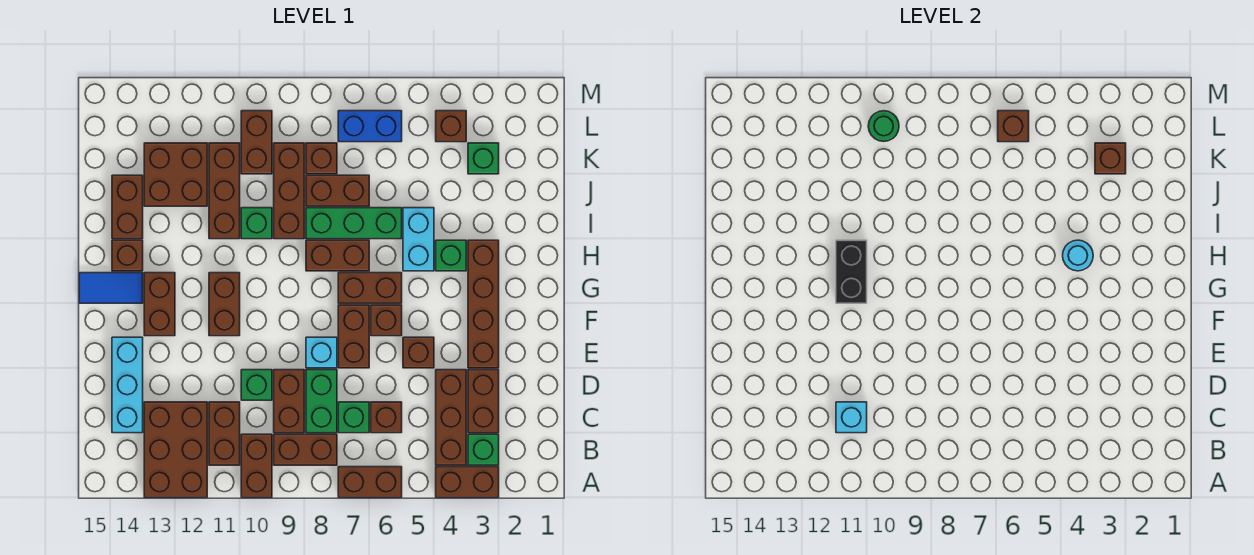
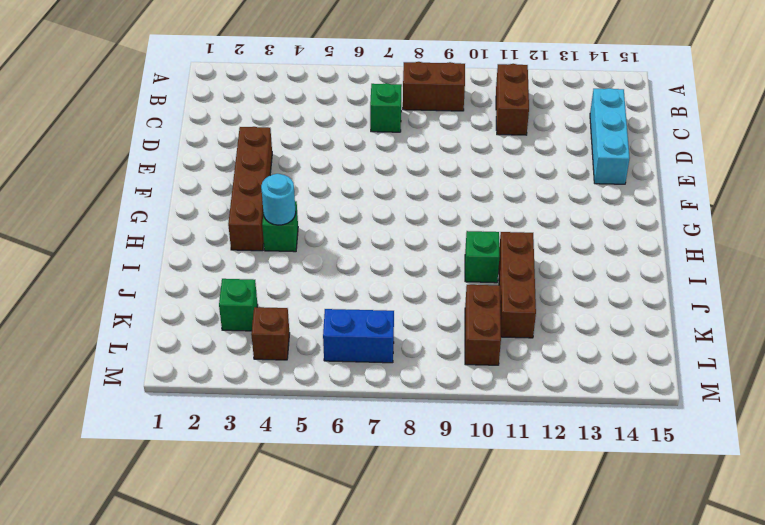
none -> brown brick A3:A4 level 1
none -> brown brick A6:A7 level 1
none -> brown brick A10:B10 level 1
none -> brown brick A12:C13 level 1

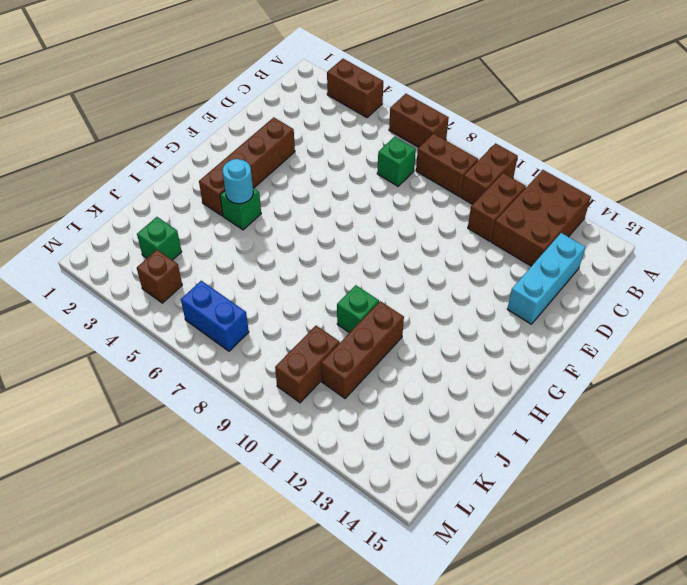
none -> green brick B3 level 1
none -> brown brick B4:D4 level 1
none -> brown brick C3:D3 level 1
none -> brown brick C6 level 1

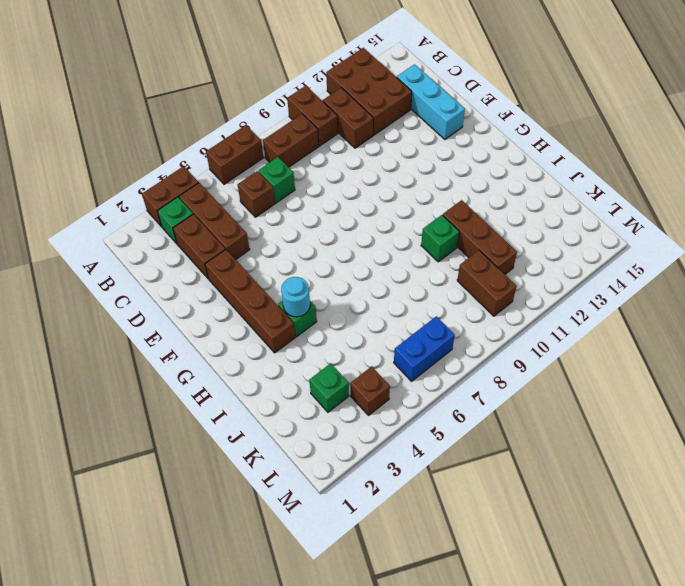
none -> green brick C8:D8 level 1
none -> brown brick C9:D9 level 1
none -> green brick D10 level 1
none -> brown brick E5 level 1

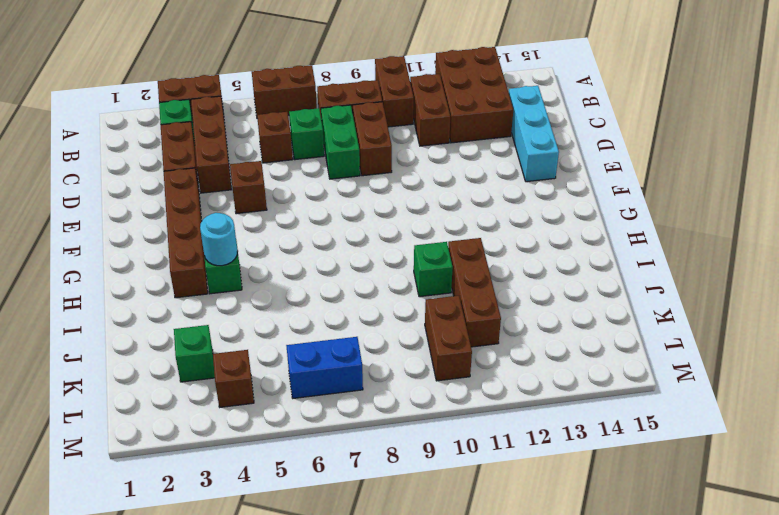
none -> green brick D10 level 1
none -> brown brick E7:F7 level 1
none -> cyan brick E8 level 1
none -> brown brick F6 level 1

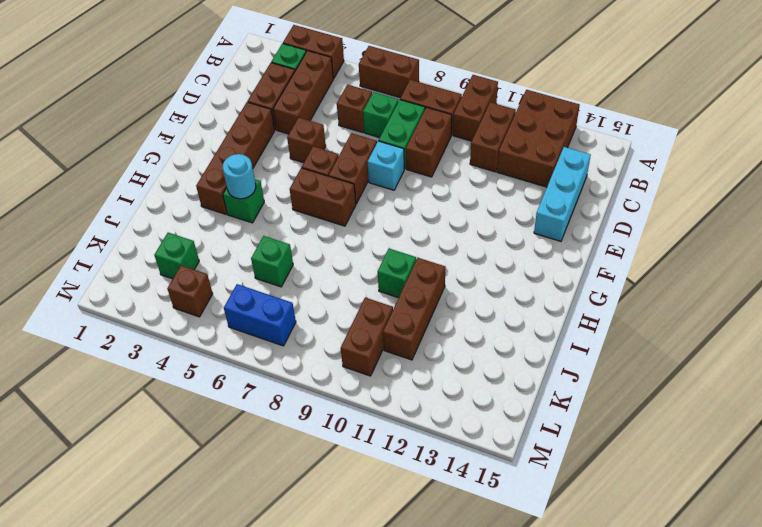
green brick J6 level 1 -> green brick D10 level 1
none -> brown brick F11:G11 level 1
none -> brown brick F13:G13 level 1
none -> blue tile G14:G15 level 1
none -> cyan brick H5:I5 level 1

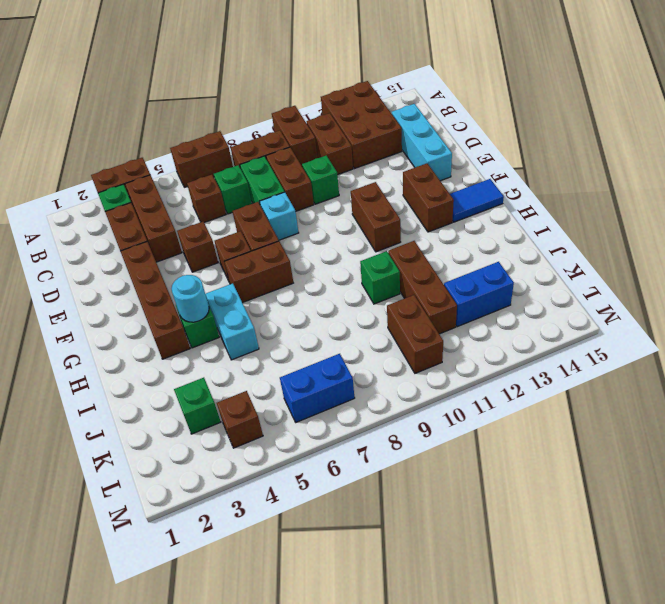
blue brick K12:K13 level 1 -> brown brick J12:K13 level 1
none -> brown brick H7:H8 level 1
none -> brown brick H14 level 1
none -> green brick I6:I8 level 1
none -> brown brick I9:K9 level 1

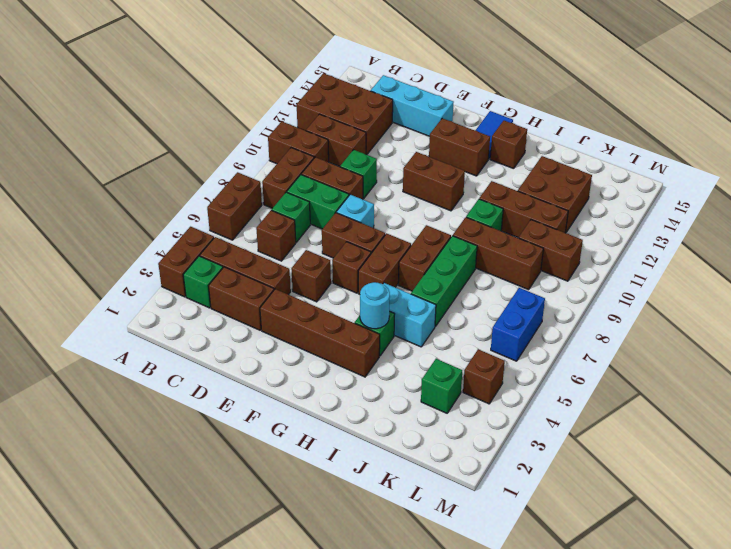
none -> brown brick I14:J14 level 1
none -> brown brick J7:J8 level 1
none -> brown brick K8 level 1
none -> cyan brick C11 level 2

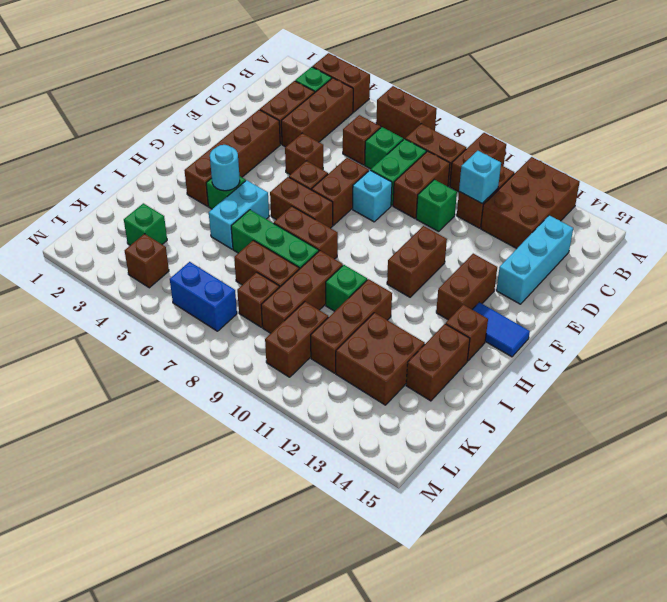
none -> black brick G11:H11 level 2
none -> brown brick K3 level 2
none -> brown brick L6 level 2
none -> green round brick L10 level 2

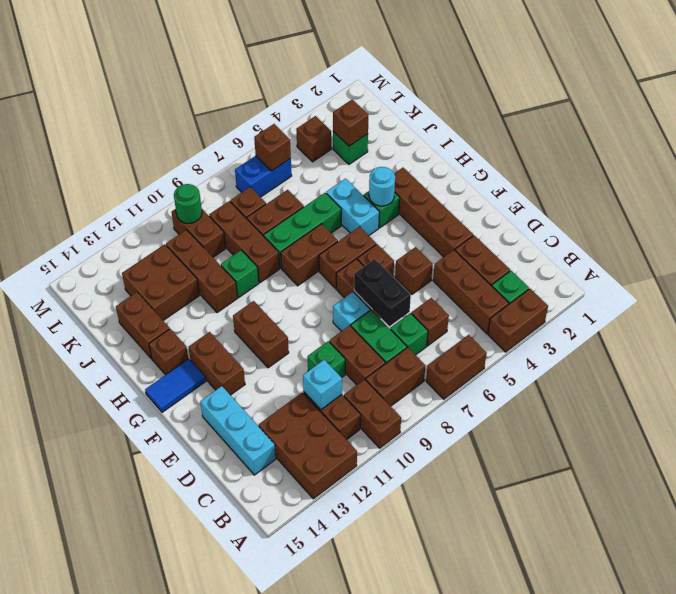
black brick D7:E7 level 2 -> black brick G11:H11 level 2

